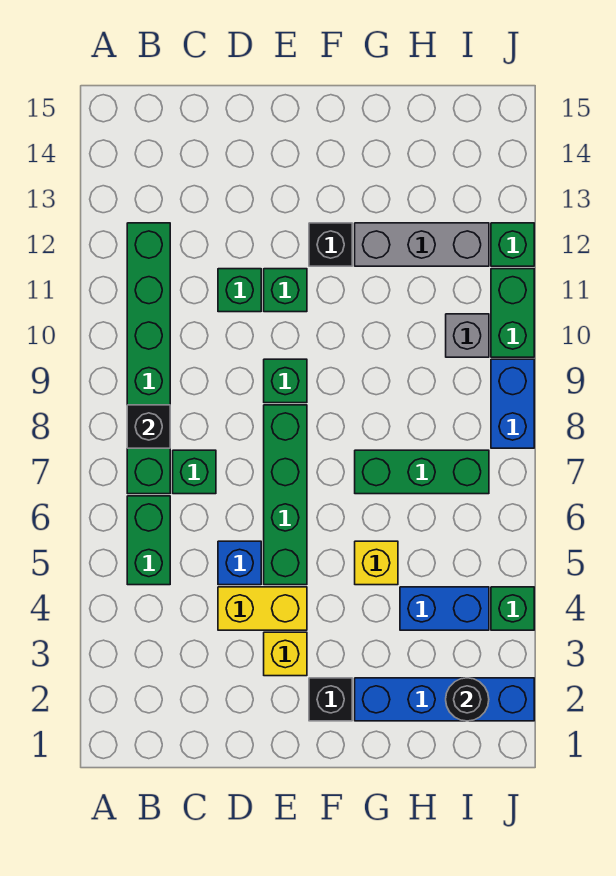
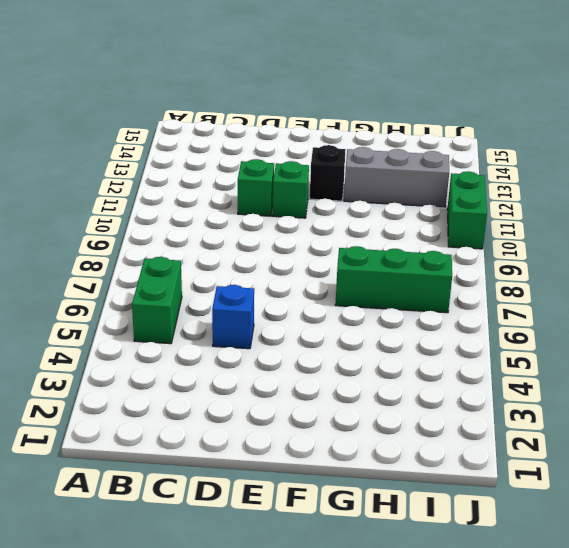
none -> green brick B7:B12 level 1
none -> green brick C7 level 1
none -> yellow brick D4:E4 level 1

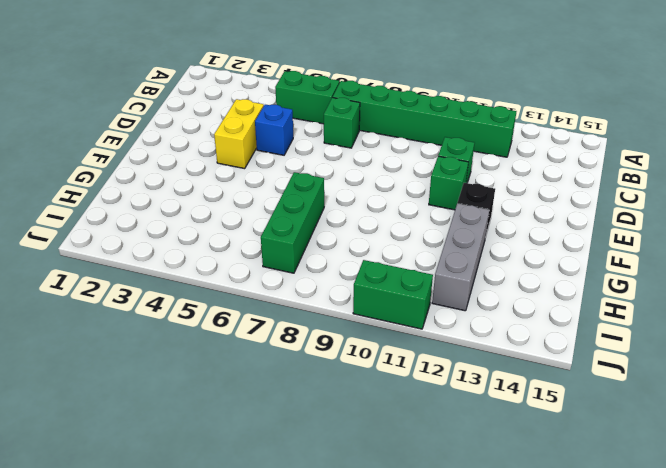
none -> yellow brick E3 level 1
none -> green brick E5:E8 level 1
none -> green brick E9 level 1

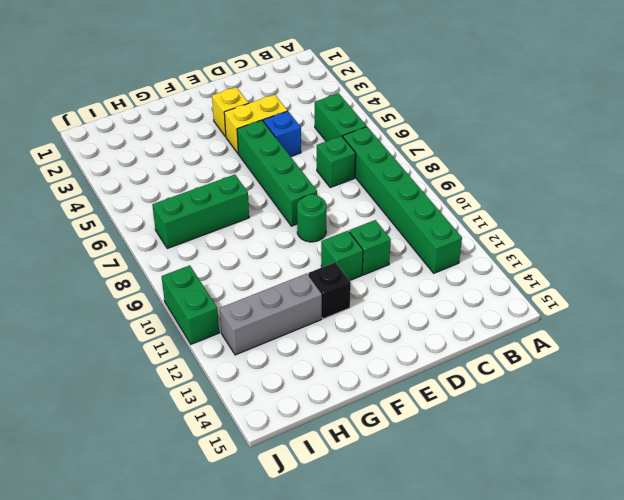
green round brick E9 level 1 -> green brick E9 level 1
none -> black brick F2 level 1
none -> blue brick G2:J2 level 1
none -> yellow brick G5 level 1

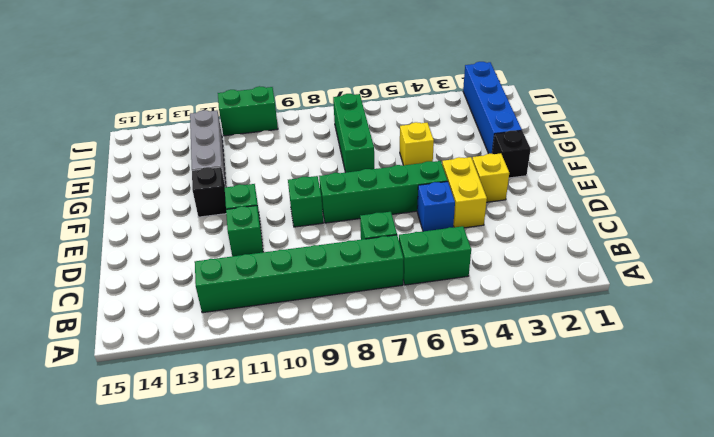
none -> blue brick H4:I4 level 1
none -> grey brick I10 level 1
none -> green brick J4 level 1

